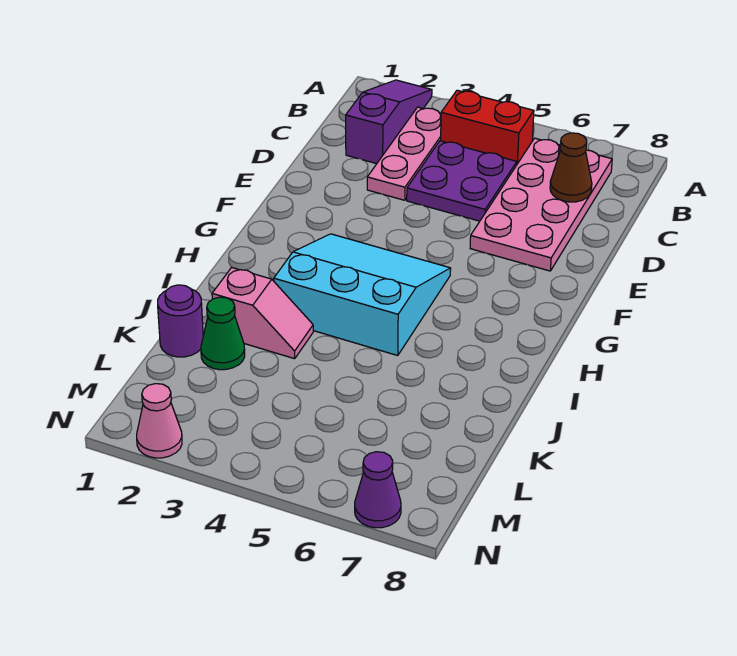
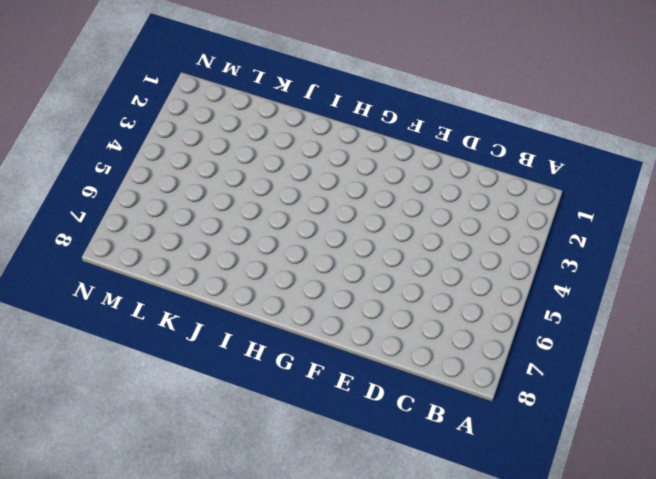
none -> purple slope A2:C2 level 1 top C
none -> pink plate B3:D3 level 1
none -> red brick B4:B5 level 1

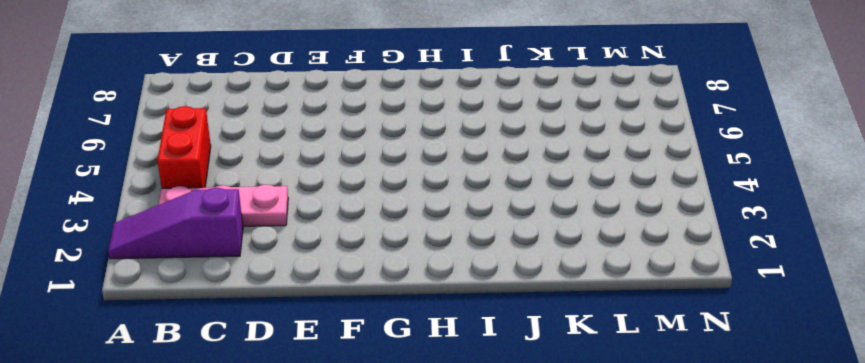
none -> pink plate B6:E7 level 1
none -> purple plate C4:D5 level 1
none -> cyan slope G3:I5 level 1 top I

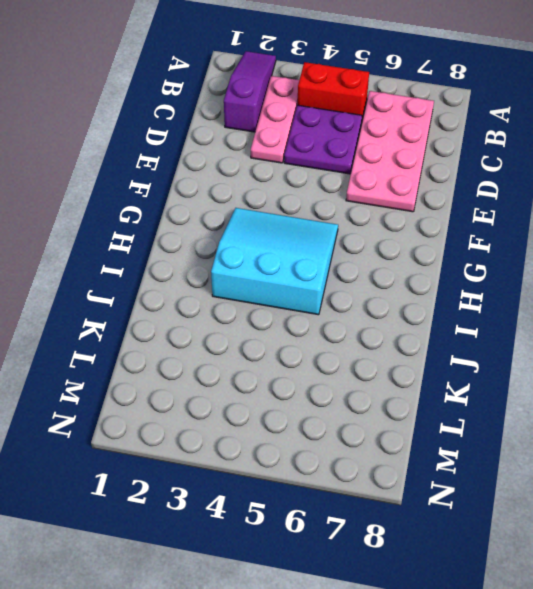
none -> pink slope J2:J3 level 1 top 2
none -> purple round brick K1 level 1
none -> green cone K2 level 1

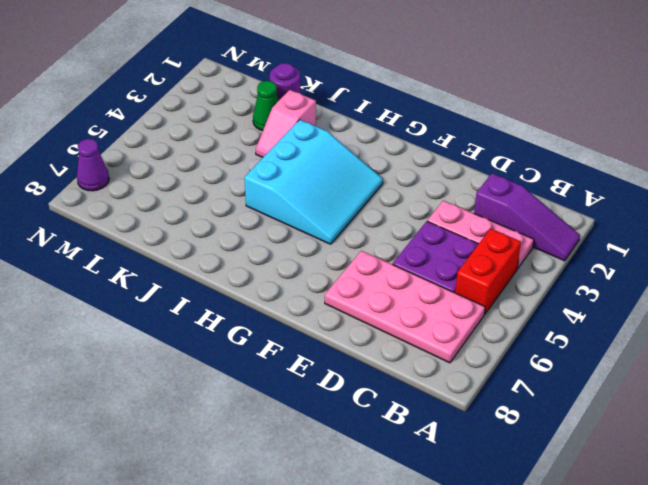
none -> pink cone N2 level 1
none -> brown cone C7 level 2

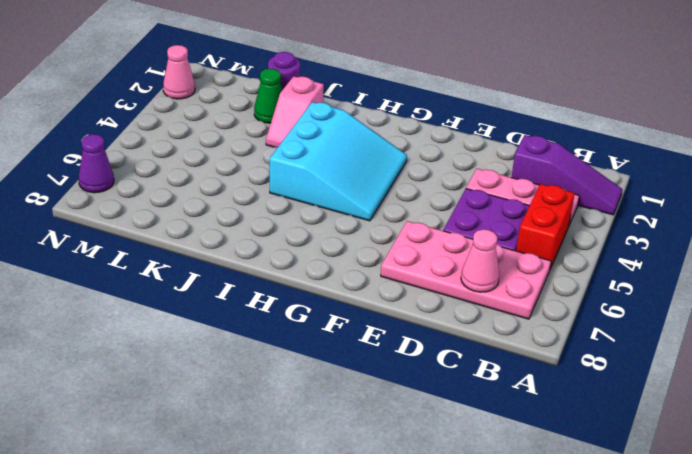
pink cone C7 level 2 -> brown cone C7 level 2

